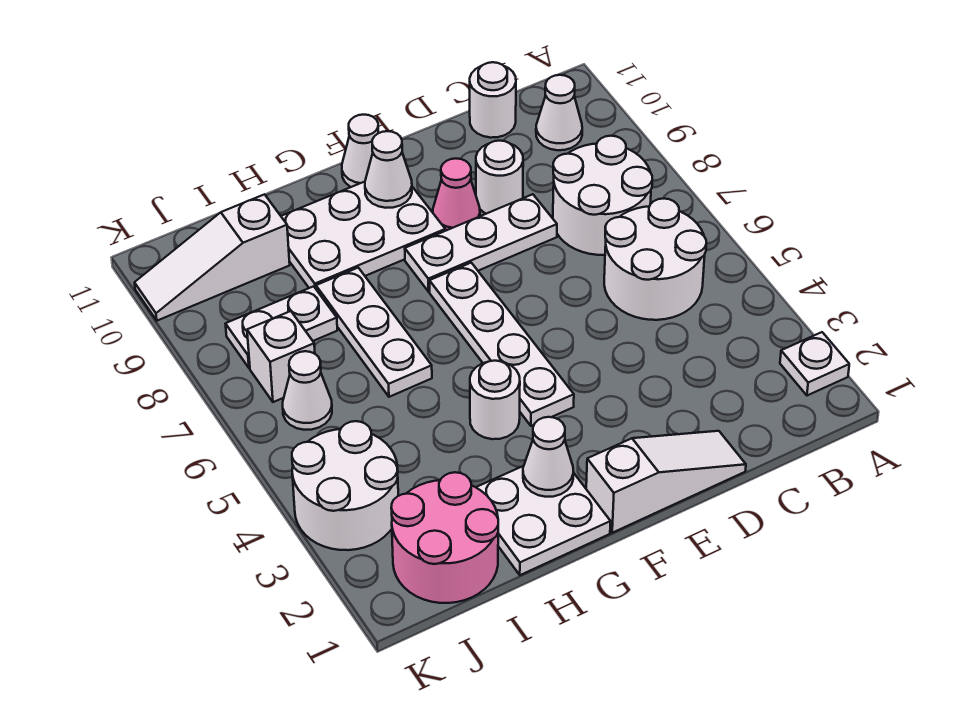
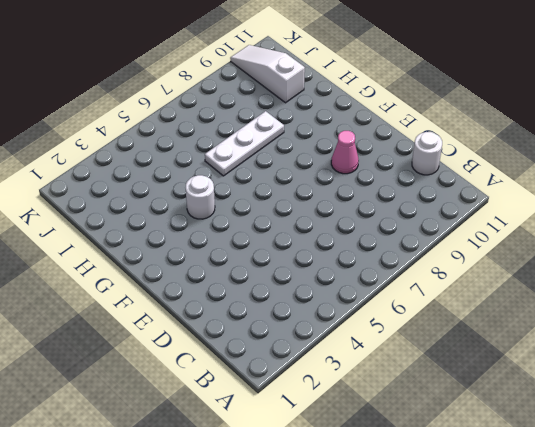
none -> white plate A2 level 1
none -> white round brick B5:C6 level 1
none -> white round brick B7:C8 level 1

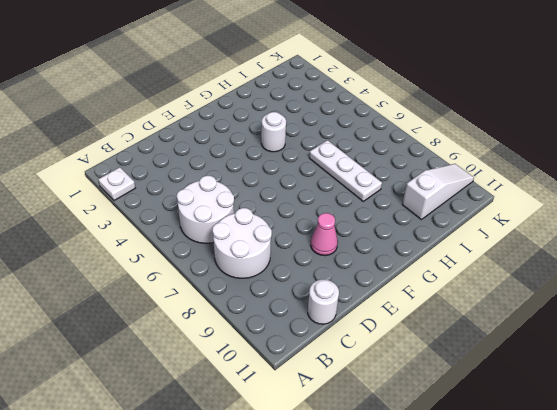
none -> white cone B10 level 1
none -> white slope D1:F1 level 1 top F
none -> white plate D8:F8 level 1

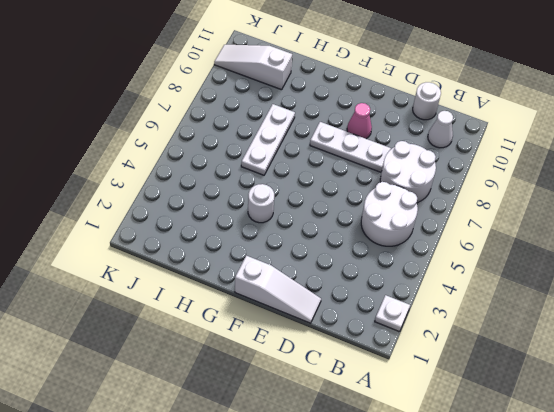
none -> white round brick D9 level 1
none -> white plate F4:F7 level 1
none -> white plate F9:H10 level 1

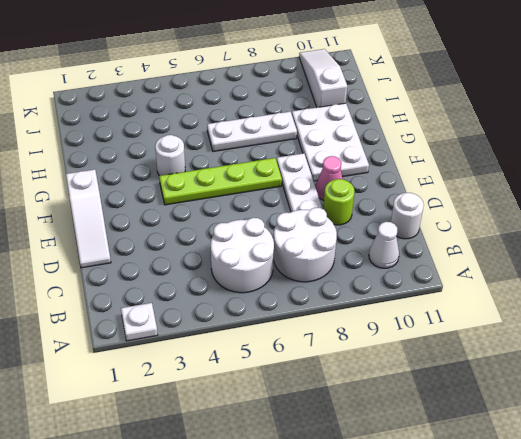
lime round brick D9 level 1 -> white round brick D9 level 1
lime plate F4:F7 level 1 -> white plate F4:F7 level 1
none -> white cone F11 level 1
none -> white plate G1:H2 level 1
none -> pink round brick I1:J2 level 1

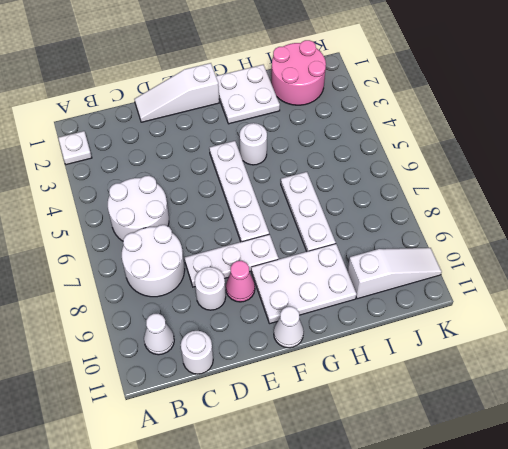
none -> white plate I8:J8 level 1
none -> white round brick J3:K4 level 1
none -> white cone J6 level 1

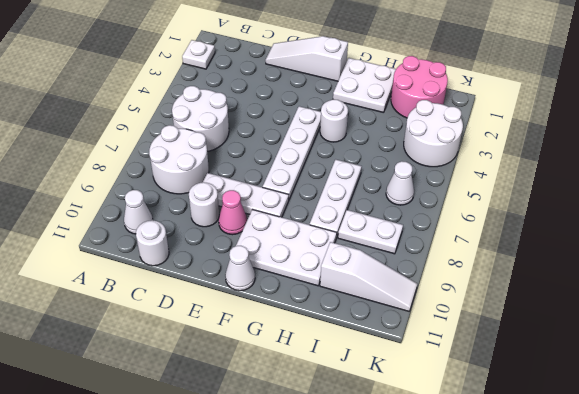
none -> white brick J7 level 1
none -> white cone F10 level 2
none -> white cone G2 level 2

